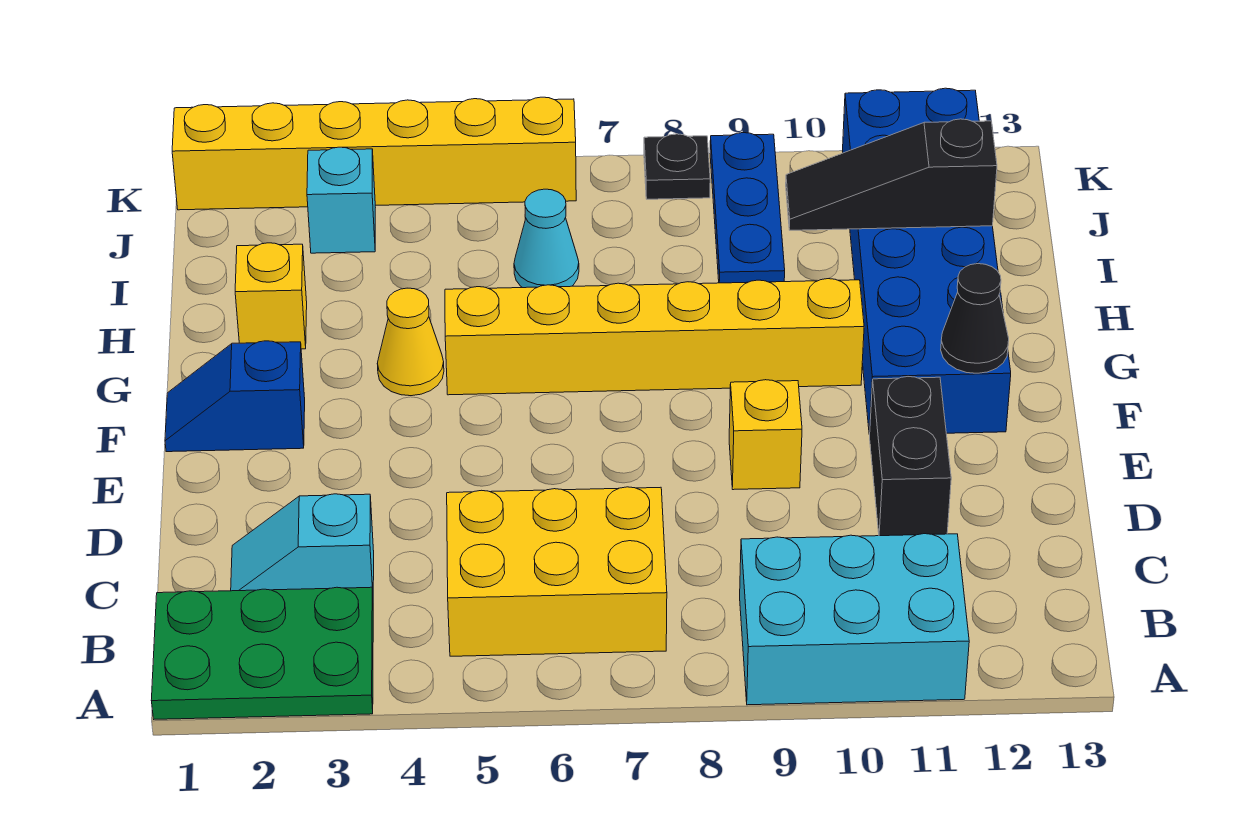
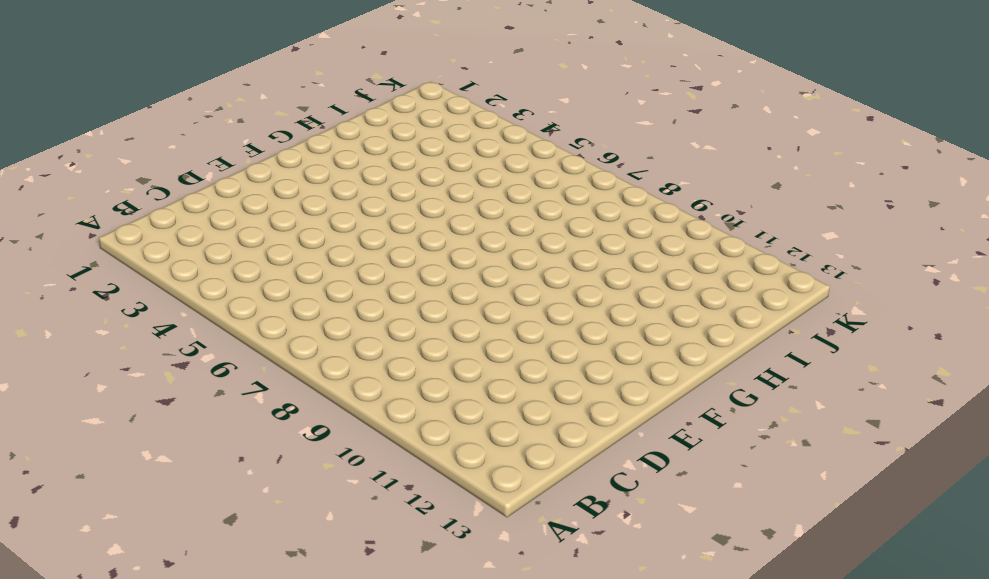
none -> green plate A1:B3 level 1
none -> cyan brick A9:B11 level 1
none -> yellow brick B5:C7 level 1

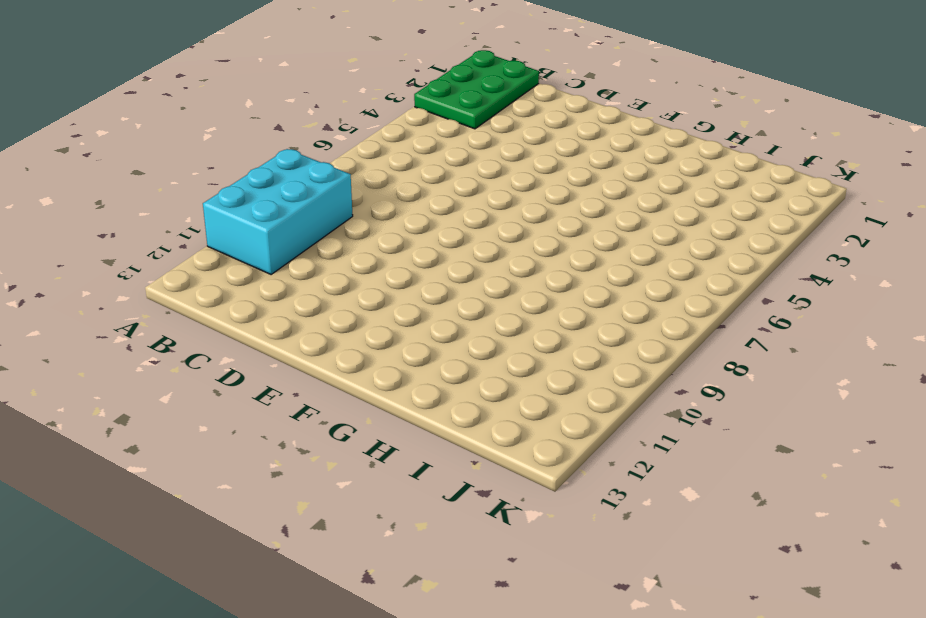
none -> yellow brick B5:C7 level 1
none -> cyan slope C2:C3 level 1 top 3
none -> black brick D11:E11 level 1

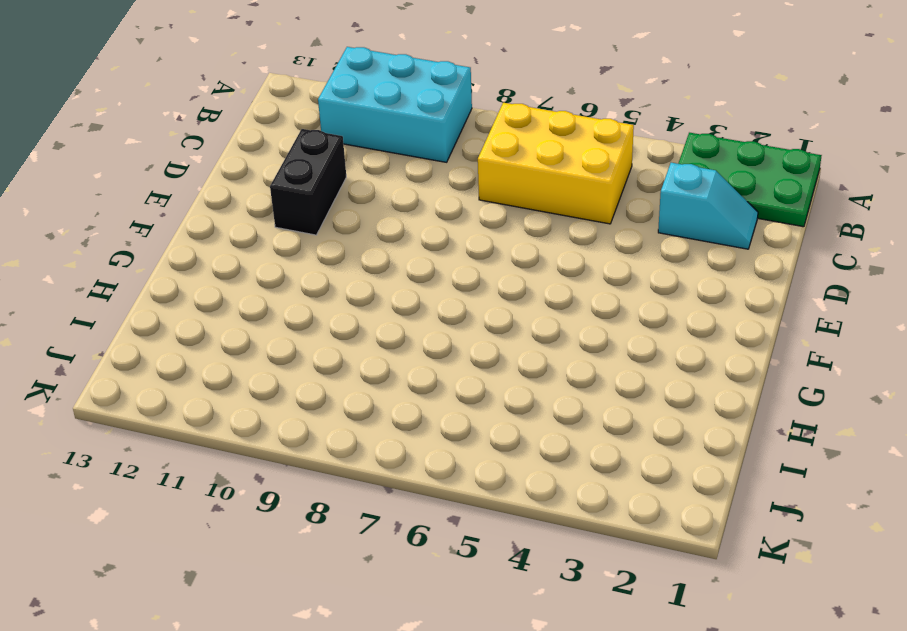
none -> yellow brick E9 level 1
none -> blue slope F1:F2 level 1 top 2
none -> blue brick F11:K12 level 1

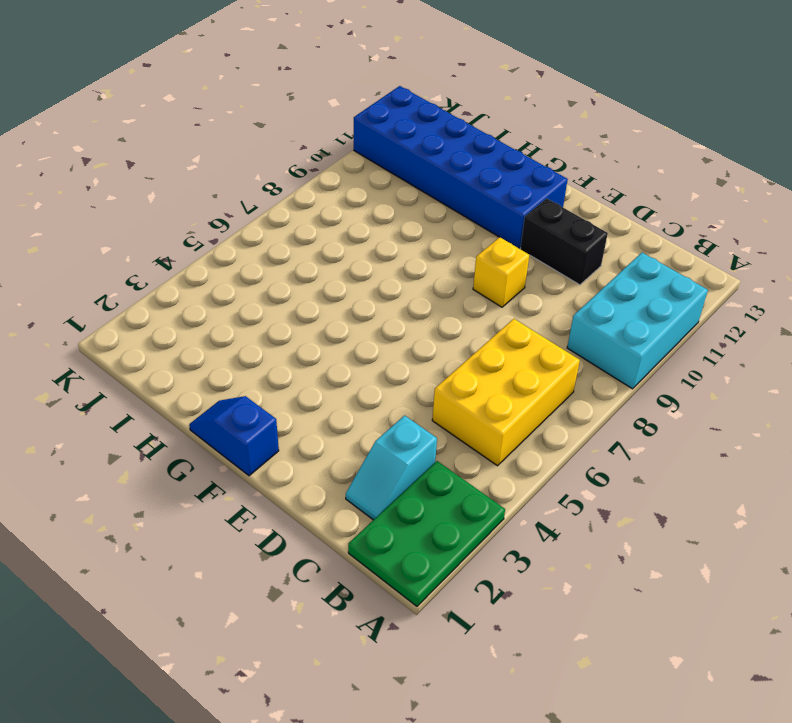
blue slope F1:G1 level 1 top F -> blue slope F1:F2 level 1 top 2
none -> yellow cone G4 level 1
none -> yellow brick G5:G10 level 1
none -> yellow brick H2 level 1

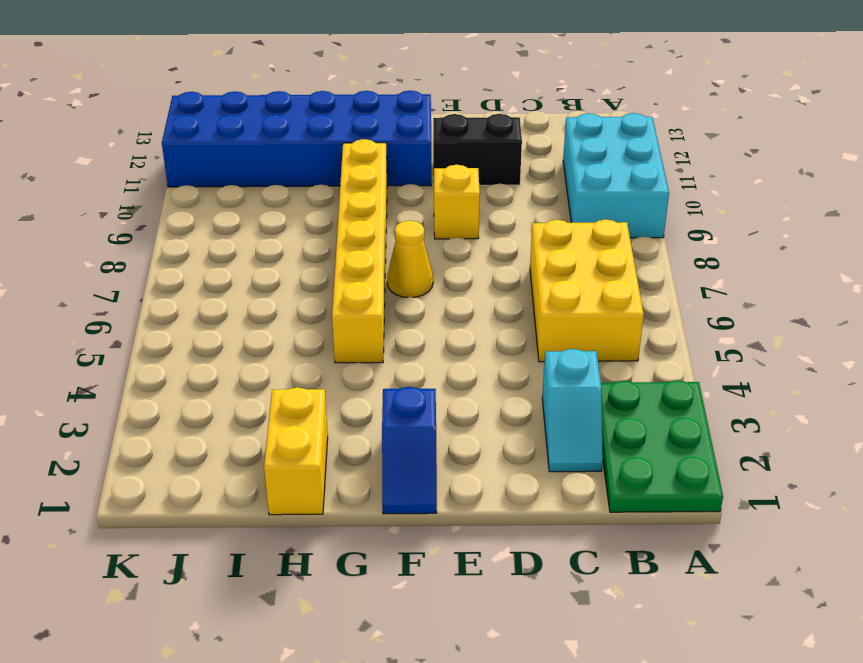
yellow cone F7 level 1 -> yellow cone G4 level 1
yellow brick H1:H2 level 1 -> yellow brick H2 level 1
none -> cyan cone I6 level 1
none -> blue plate I9:K9 level 1
none -> cyan brick J3 level 1

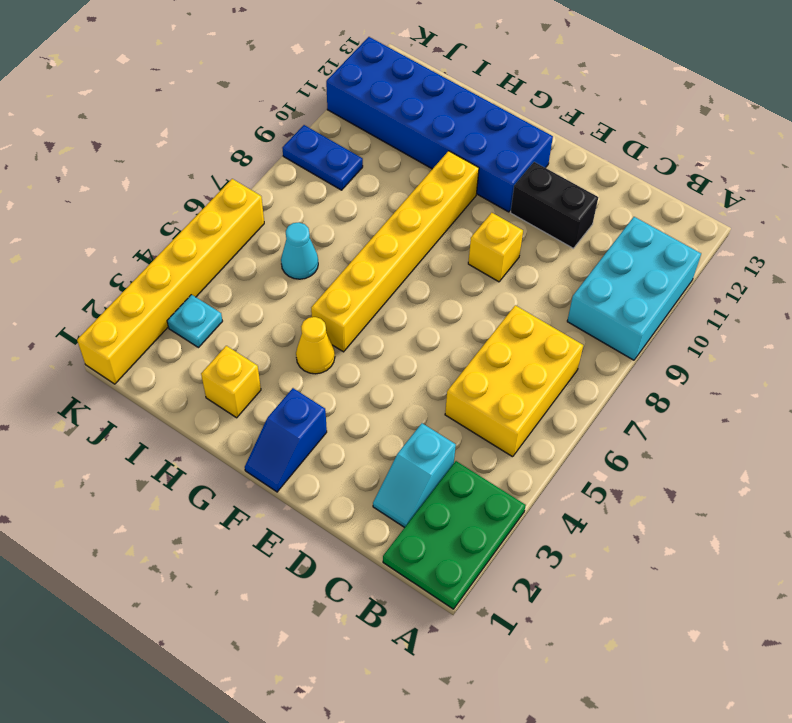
cyan plate J3 level 1 -> cyan brick J3 level 1
blue plate J9:K9 level 1 -> blue plate I9:K9 level 1
none -> black plate K8 level 1
none -> black cone F12 level 2
none -> black slope I10:I12 level 2 top 12

